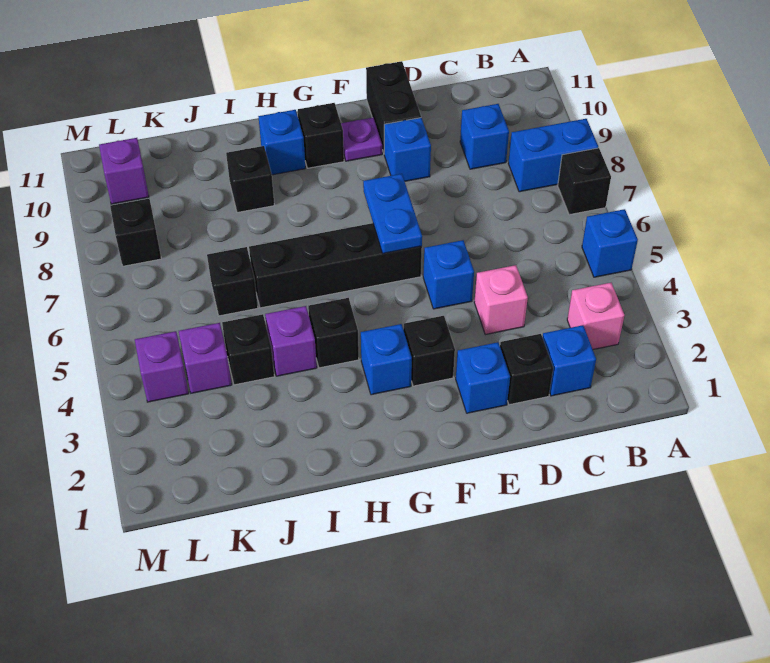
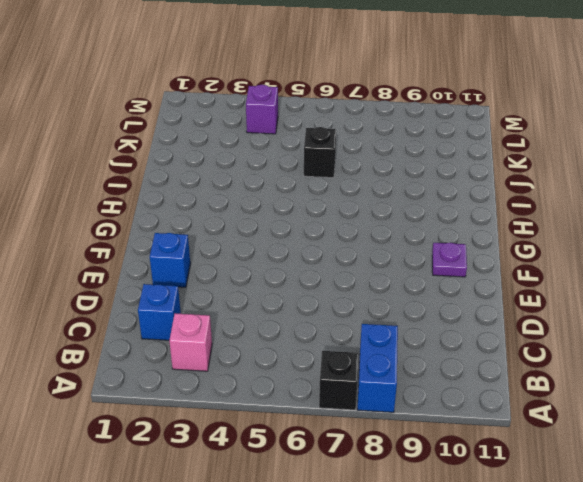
none -> blue brick A5 level 1
none -> blue brick C9 level 1
none -> black brick D2 level 1

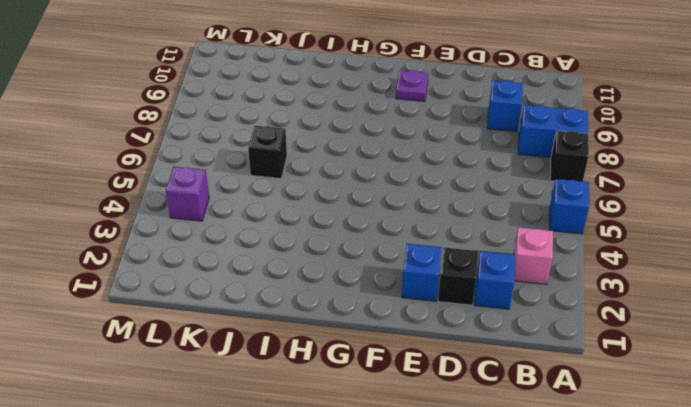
none -> pink brick D4 level 1
none -> blue brick E5 level 1
none -> blue brick E9 level 1

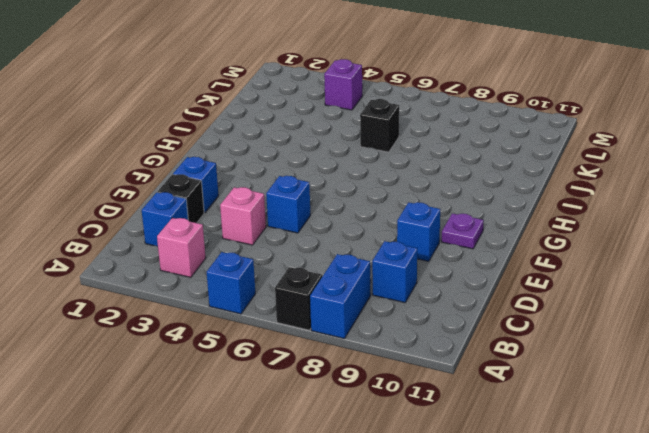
none -> black brick E10:E11 level 1
none -> black brick F3 level 1
none -> black brick F6:I6 level 1

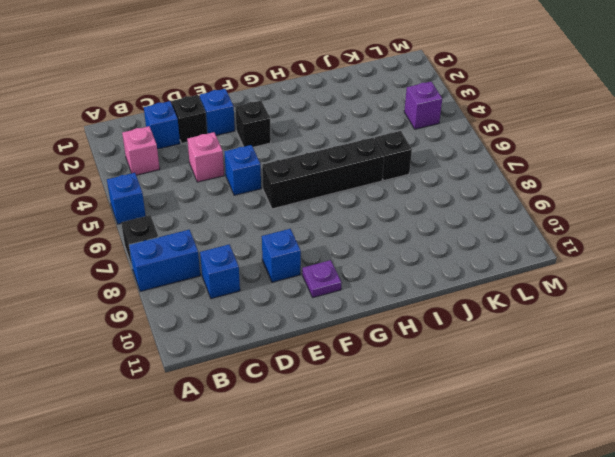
none -> black brick E10:E11 level 1
none -> blue brick G3 level 1
none -> black brick G10 level 1

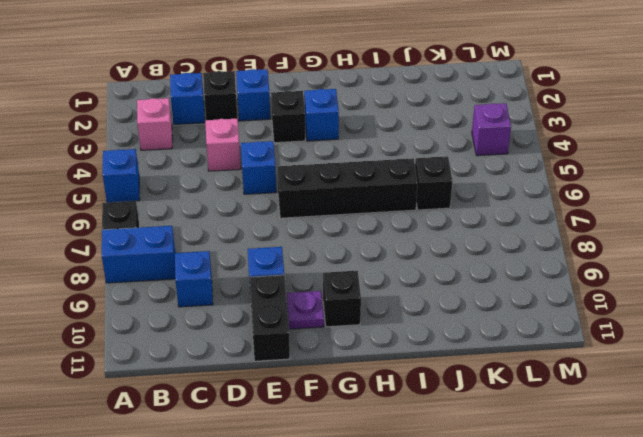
none -> black brick H4 level 1
none -> blue brick H10 level 1
none -> purple brick I4 level 1

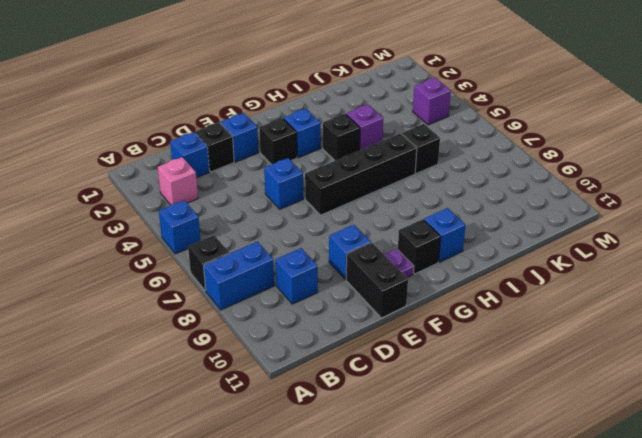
none -> pink brick D4 level 1
none -> black brick I9 level 1
none -> black brick J4 level 1

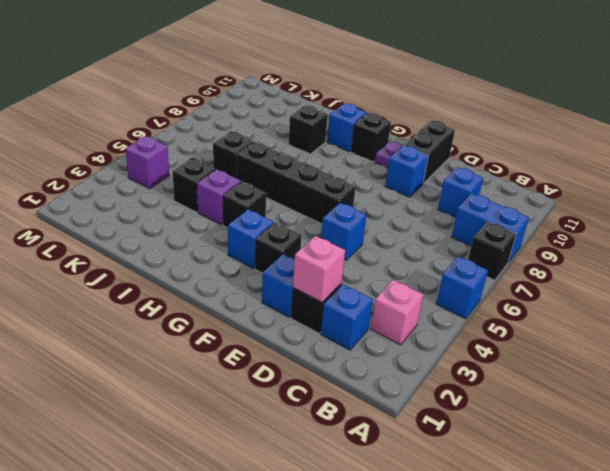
pink brick D2 level 2 -> pink brick D4 level 1
none -> purple brick K4 level 1
none -> black brick L8 level 1
none -> purple brick L10 level 1

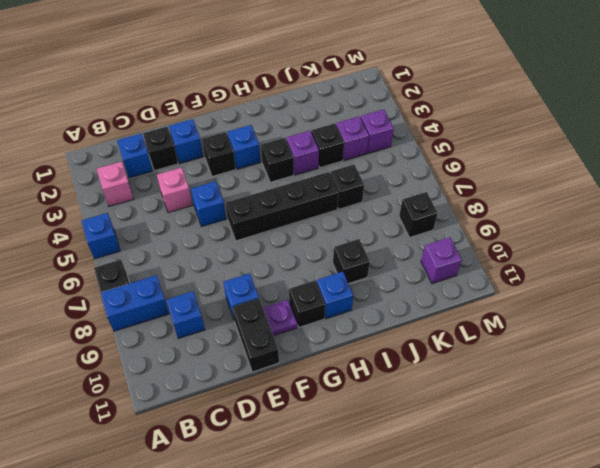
none -> blue plate F6:F7 level 2

